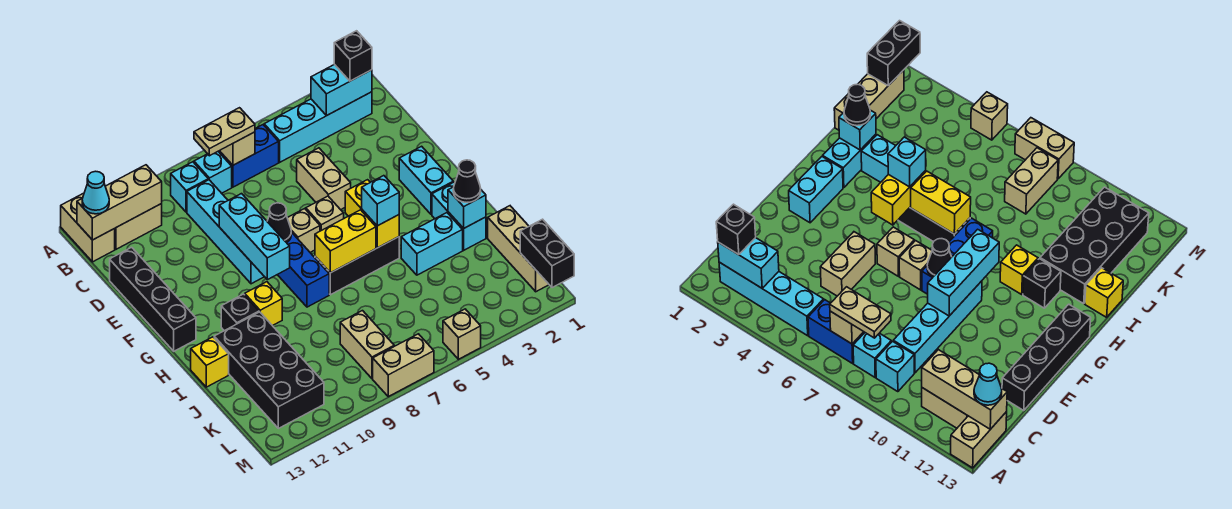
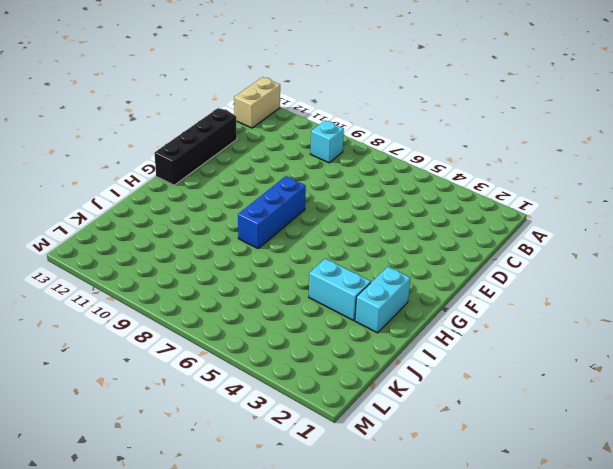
none -> cyan brick B2:B5 level 1
none -> blue brick B6:B7 level 1
none -> cyan brick B8 level 1
none -> tan brick B11:B12 level 1

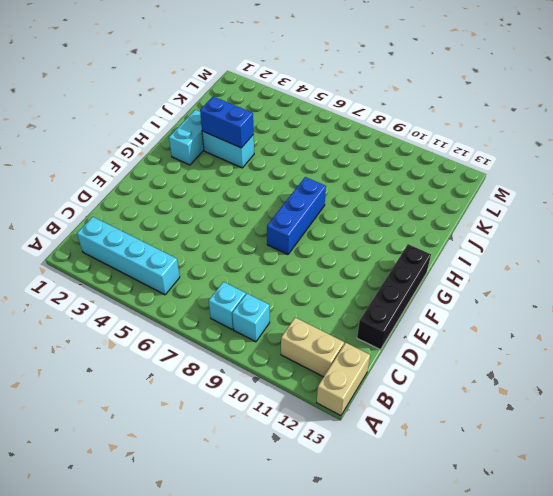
blue brick I3:I4 level 2 -> blue brick B6:B7 level 1
none -> cyan brick C9:F9 level 1
none -> tan brick D5:E5 level 1
none -> cyan brick F2:G2 level 1
none -> tan brick F6 level 1

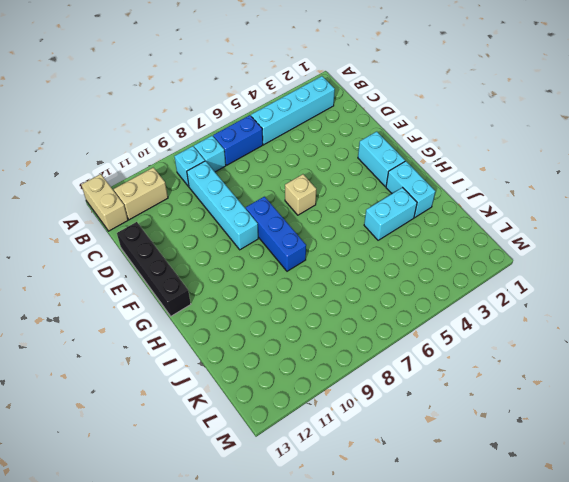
none -> tan brick D5:E5 level 1
none -> tan brick F7 level 1
none -> black brick H5:H7 level 1
none -> yellow brick H10 level 1

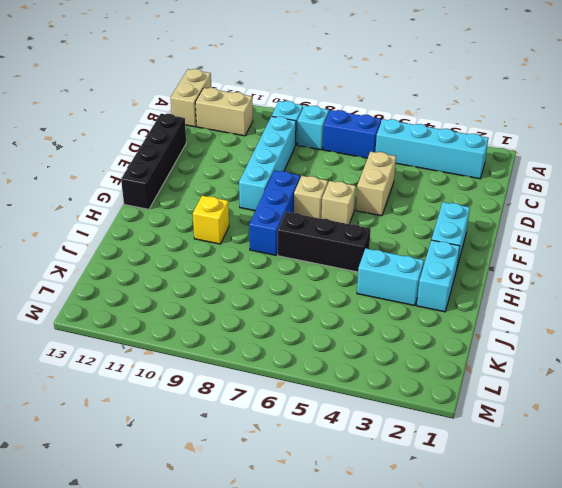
none -> black brick H11 level 1
none -> black brick I11:L12 level 1
none -> yellow brick I13 level 1
none -> tan brick J1:L1 level 1

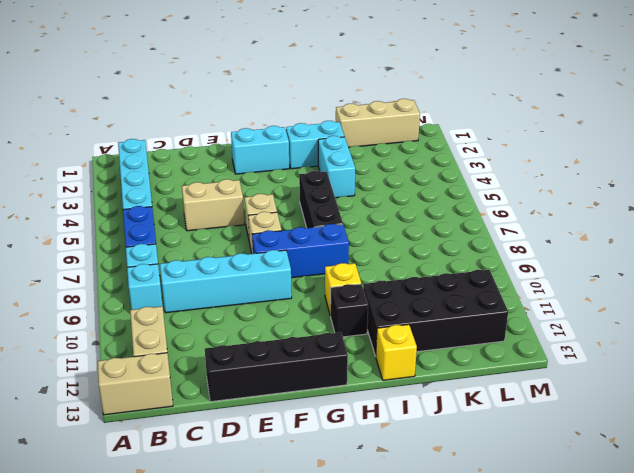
none -> tan brick K8:L8 level 1
none -> tan brick M5 level 1
none -> tan brick M7:M8 level 1
none -> cyan brick B2:B3 level 2

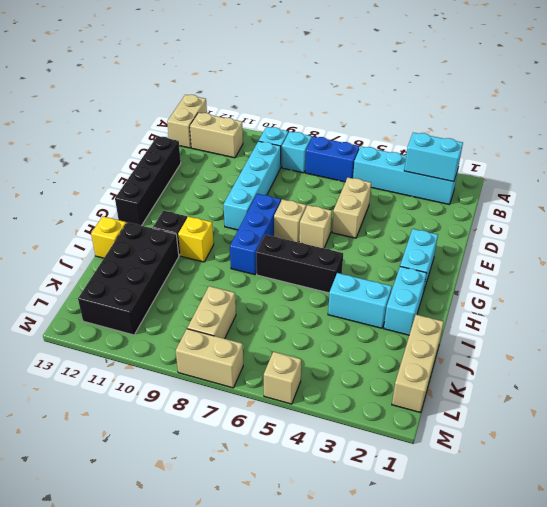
none -> tan brick B7 level 2
none -> tan brick B11:B13 level 2
none -> cyan brick E9:G9 level 2
none -> black cone F8 level 2

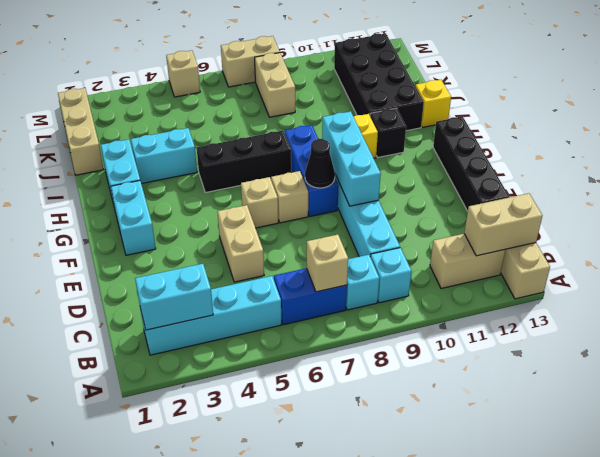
tan brick B12:B13 level 2 -> tan brick B11:B13 level 2
none -> yellow brick G5:H5 level 2
none -> yellow brick H6:H7 level 2
none -> cyan brick I2 level 2
none -> black brick L1:M1 level 2

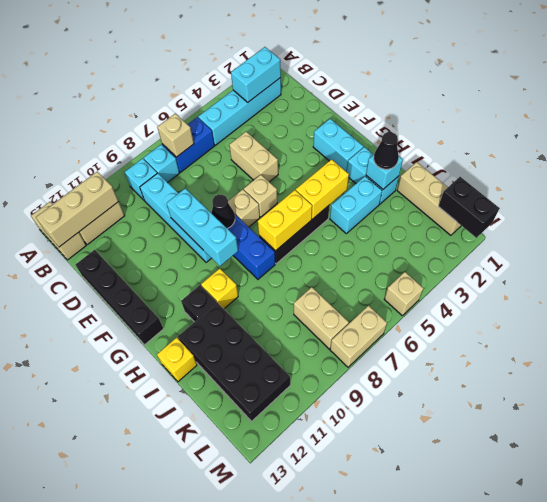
yellow brick H4:H5 level 2 -> yellow brick G5:H5 level 2
none -> black brick B2 level 3
none -> tan plate B7:B8 level 3
none -> cyan cone B13 level 3
none -> cyan brick H5 level 3

